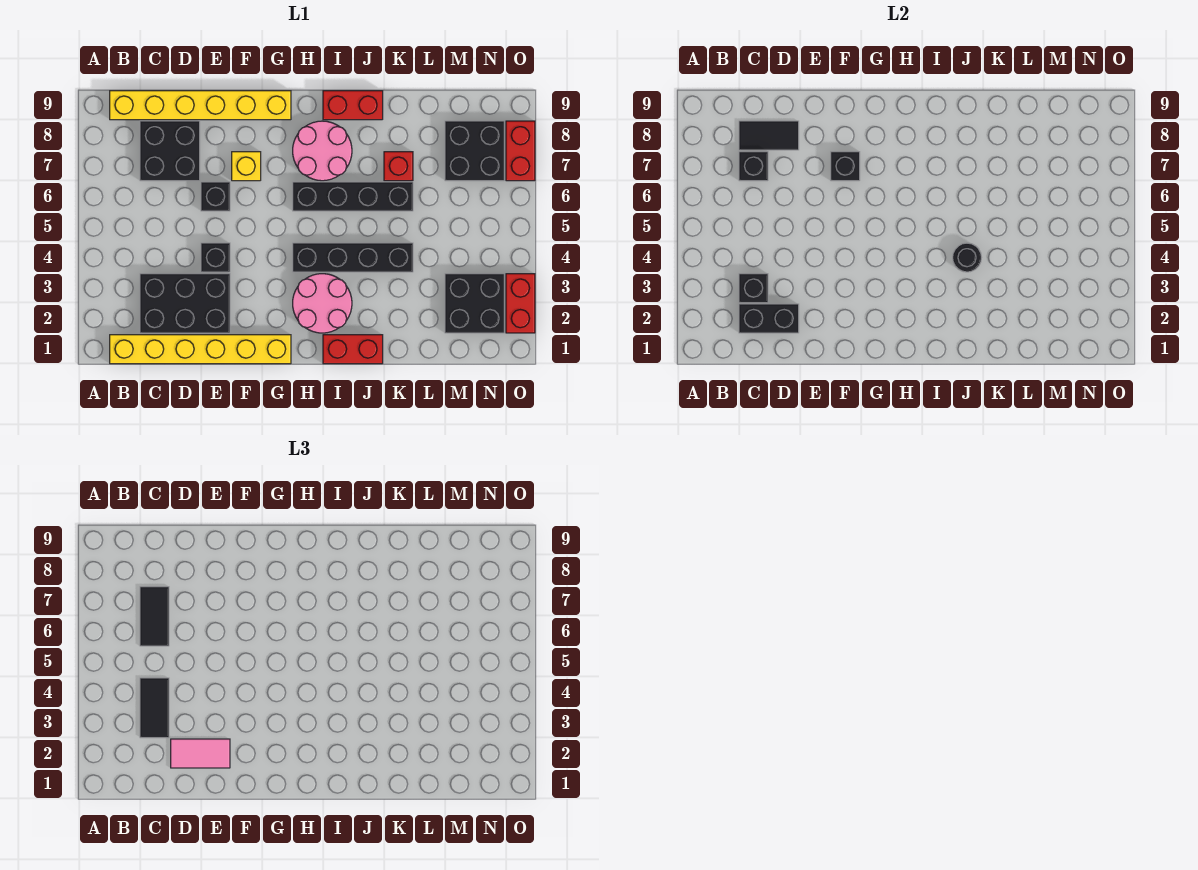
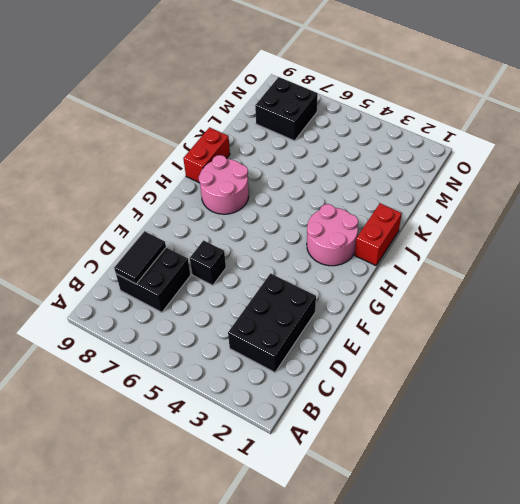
none -> yellow brick B1:G1 level 1
none -> yellow brick B9:G9 level 1
none -> black brick E4 level 1

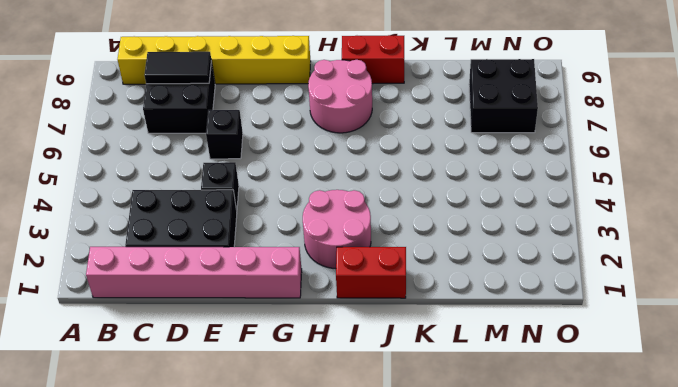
pink brick B1:G1 level 1 -> yellow brick B1:G1 level 1
none -> yellow brick F7 level 1
none -> black brick H4:K4 level 1
none -> black brick H6:K6 level 1

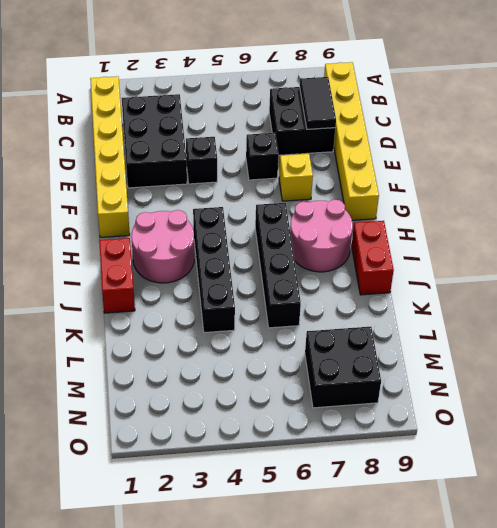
none -> red brick K7 level 1
none -> black brick M2:N3 level 1
none -> red brick O2:O3 level 1

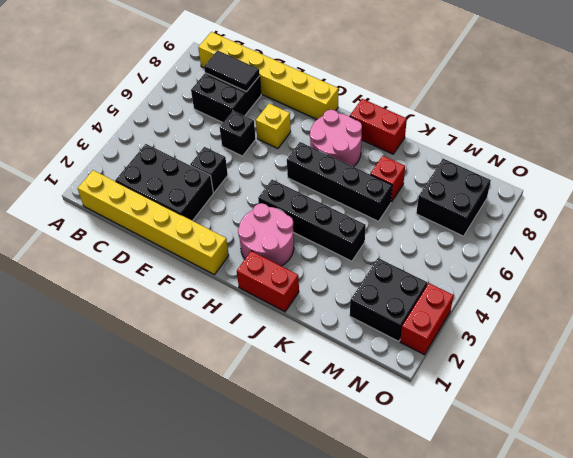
none -> red brick O7:O8 level 1
none -> black brick C2:D2 level 2
none -> black brick C3 level 2

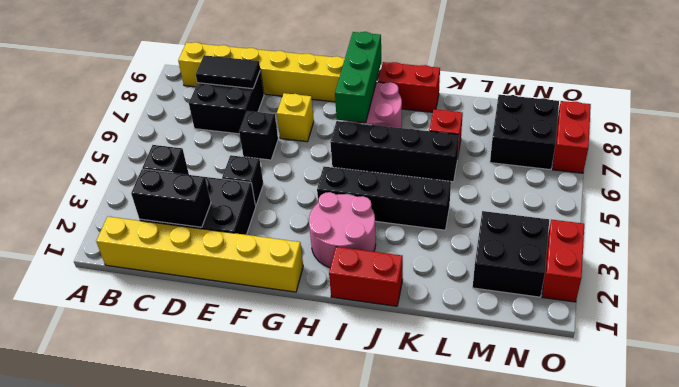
green brick H7:H9 level 2 -> none
none -> black brick C7 level 2
none -> black brick F7 level 2
none -> black round brick J4 level 2

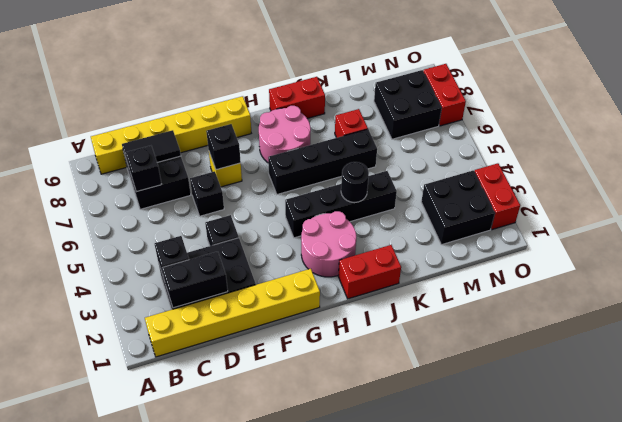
none -> black tile C3:C4 level 3
none -> black tile C6:C7 level 3
none -> pink tile D2:E2 level 3

